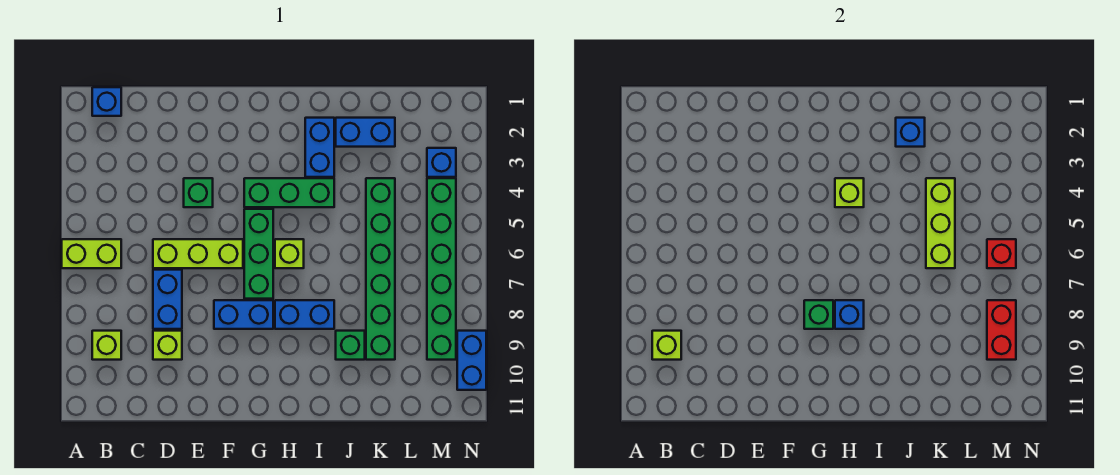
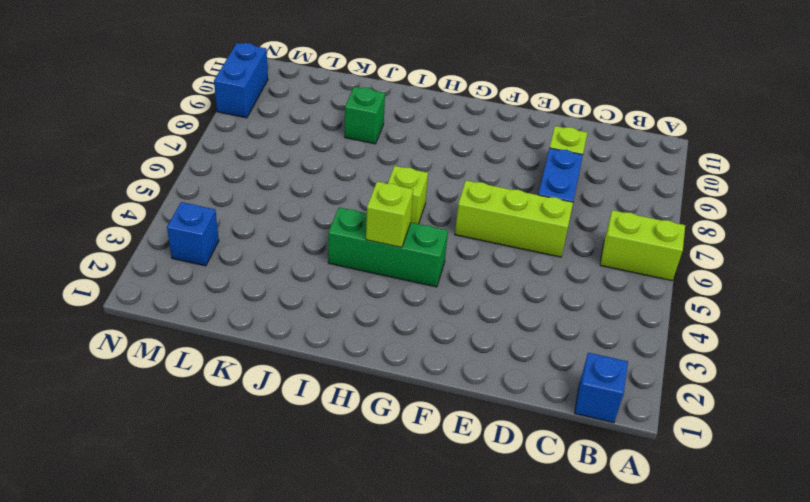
none -> lime brick B9 level 1
none -> green brick E4 level 1
none -> blue brick F8:G8 level 1

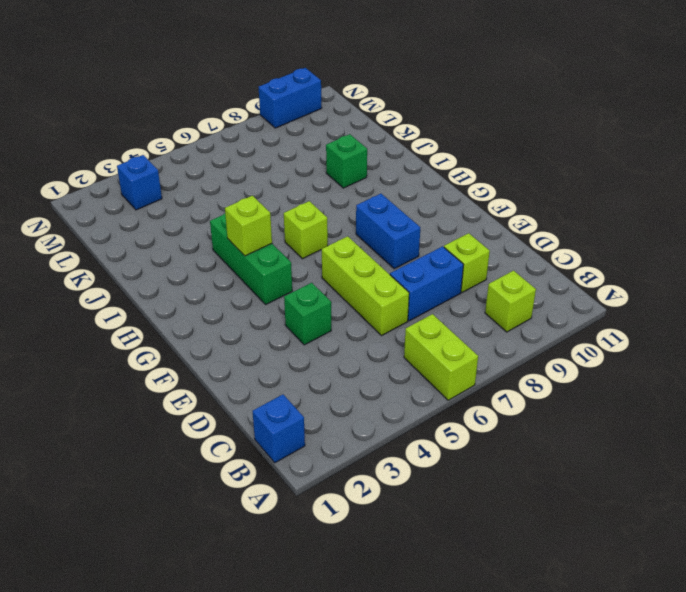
none -> green brick G5:G7 level 1
none -> blue brick H8:I8 level 1
none -> blue brick I2:I3 level 1

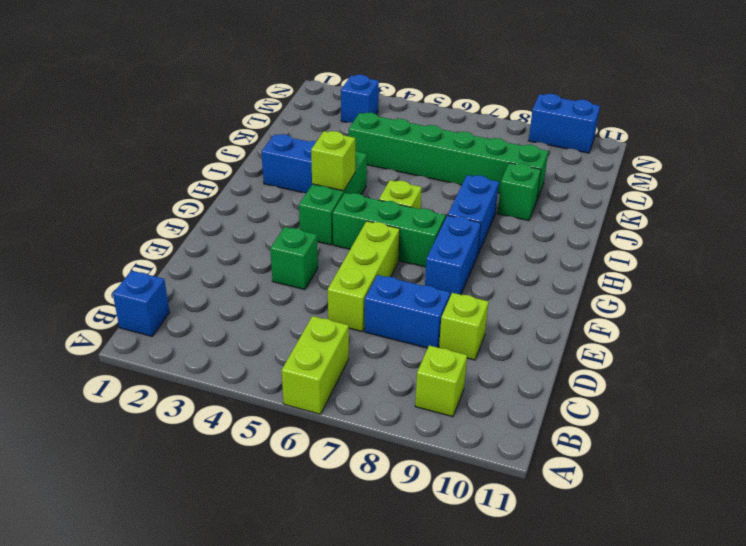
none -> blue brick J2:K2 level 1
none -> green brick M4:M9 level 1
none -> lime brick B9 level 2

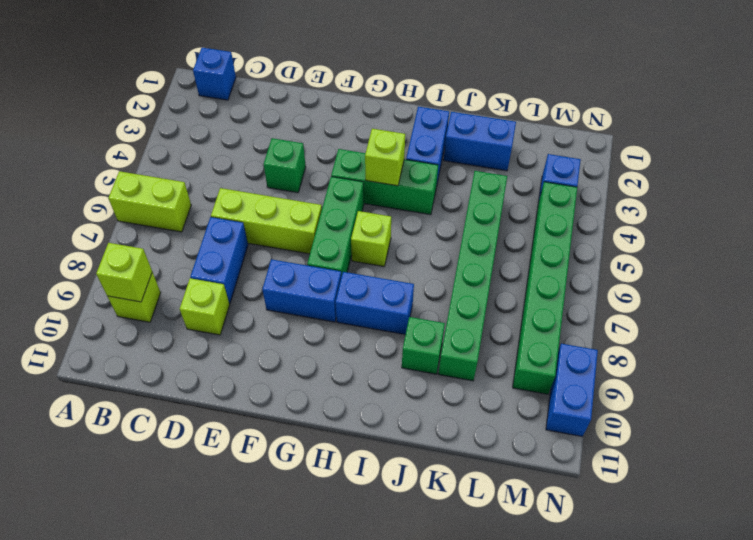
none -> green brick G8 level 2
none -> blue brick H8 level 2
none -> blue brick J2 level 2

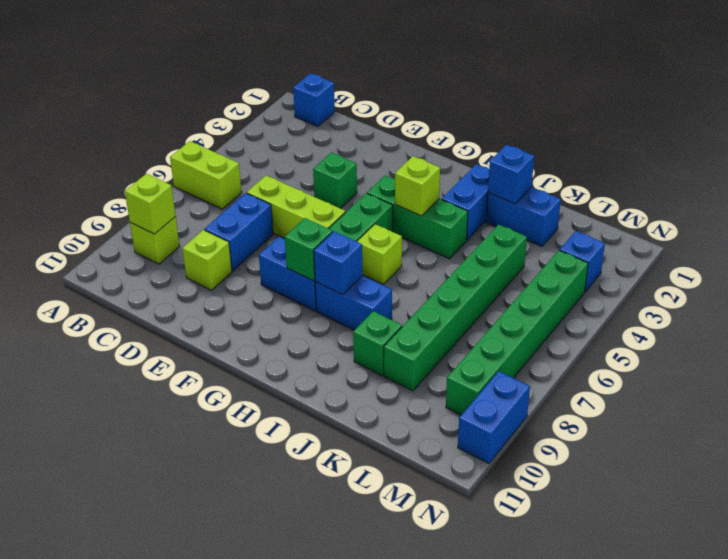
none -> lime brick K4:K6 level 2
none -> red brick M6 level 2
none -> red brick M8:M9 level 2

